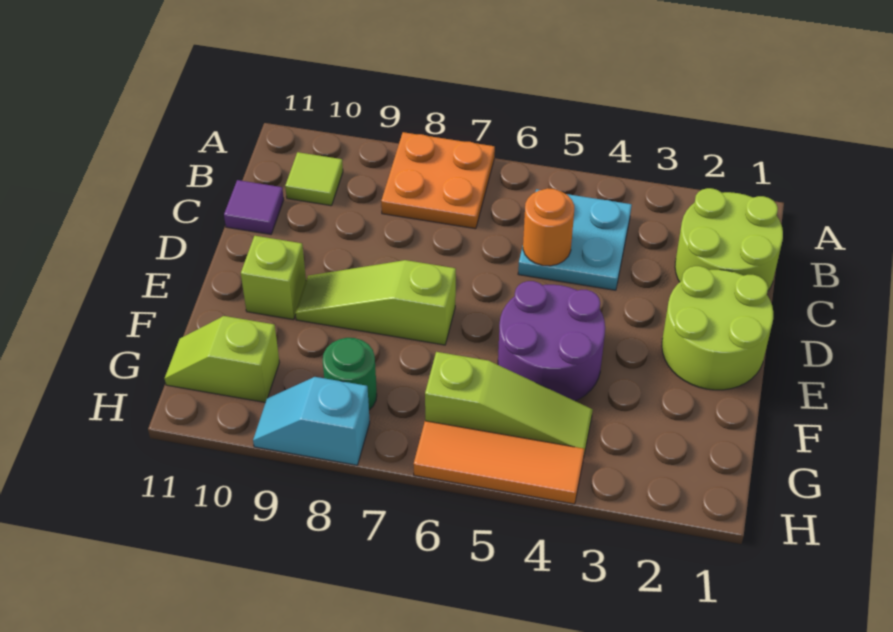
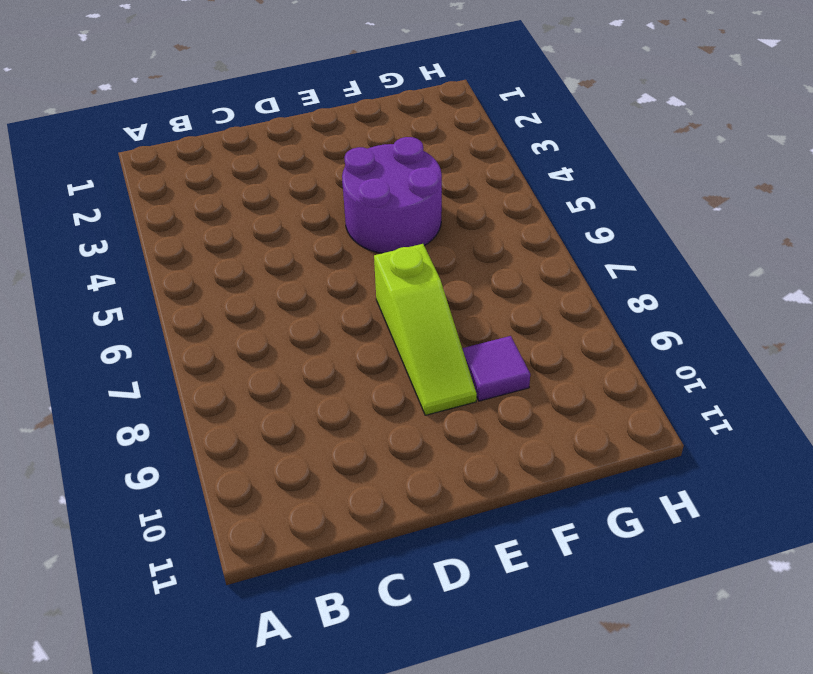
purple tile F9 level 1 -> purple tile C11 level 1
none -> orange plate A7:B8 level 1
none -> lime round brick B1:C2 level 1
none -> cyan plate B4:C5 level 1

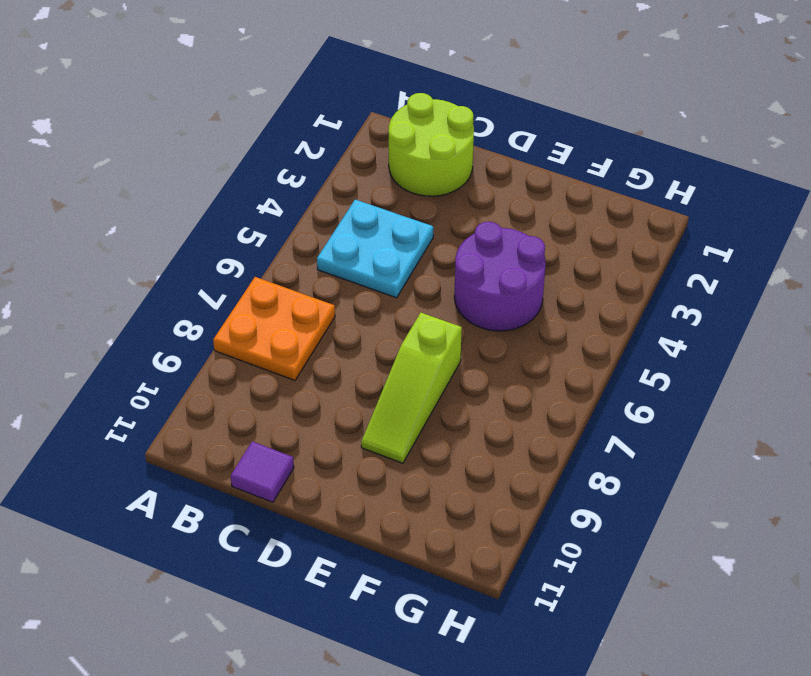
none -> lime tile B10 level 1
none -> lime round brick D1:E2 level 1
none -> lime brick E10 level 1

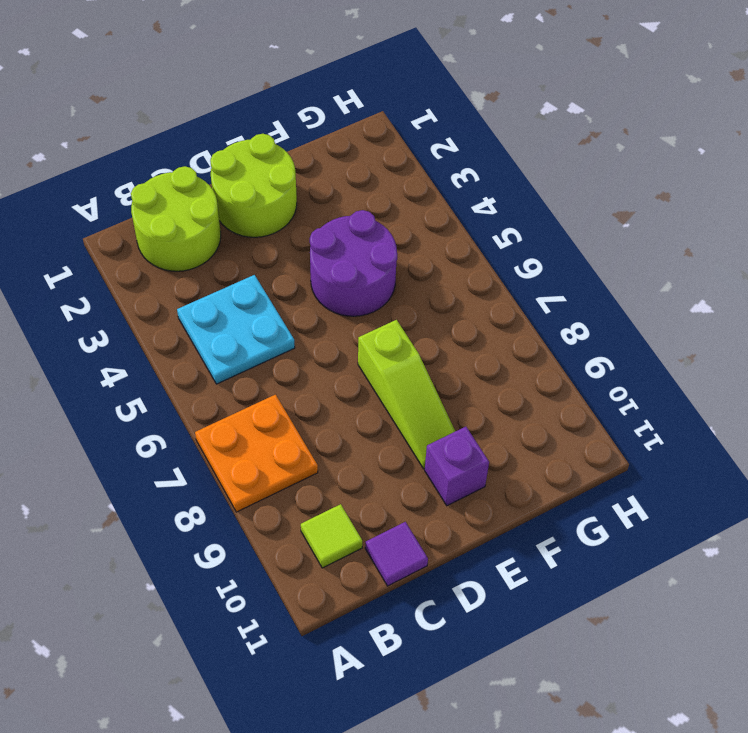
purple brick E10 level 1 -> lime brick E10 level 1
none -> lime slope G4:G6 level 1 top 6
none -> green round brick G8 level 1
none -> lime slope G10:G11 level 1 top 10

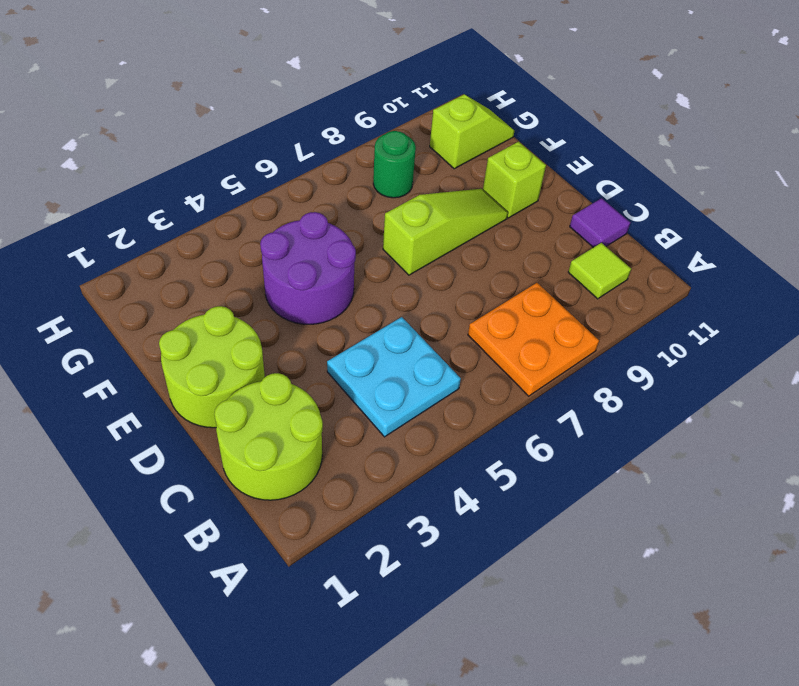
none -> lime slope G4:G6 level 1 top 6
none -> orange tile H4:H6 level 1
none -> cyan slope H8:H9 level 1 top 8

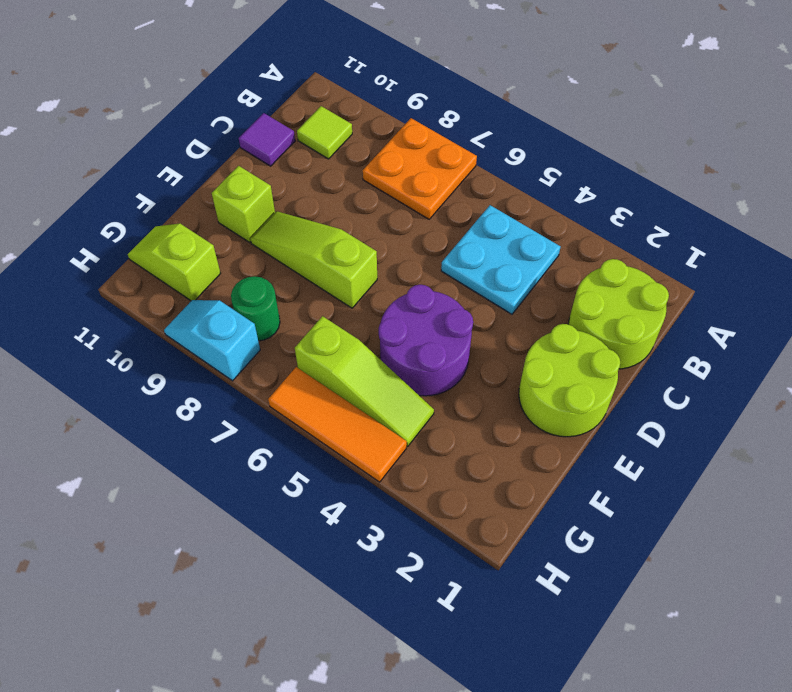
none -> orange round brick C5 level 2

